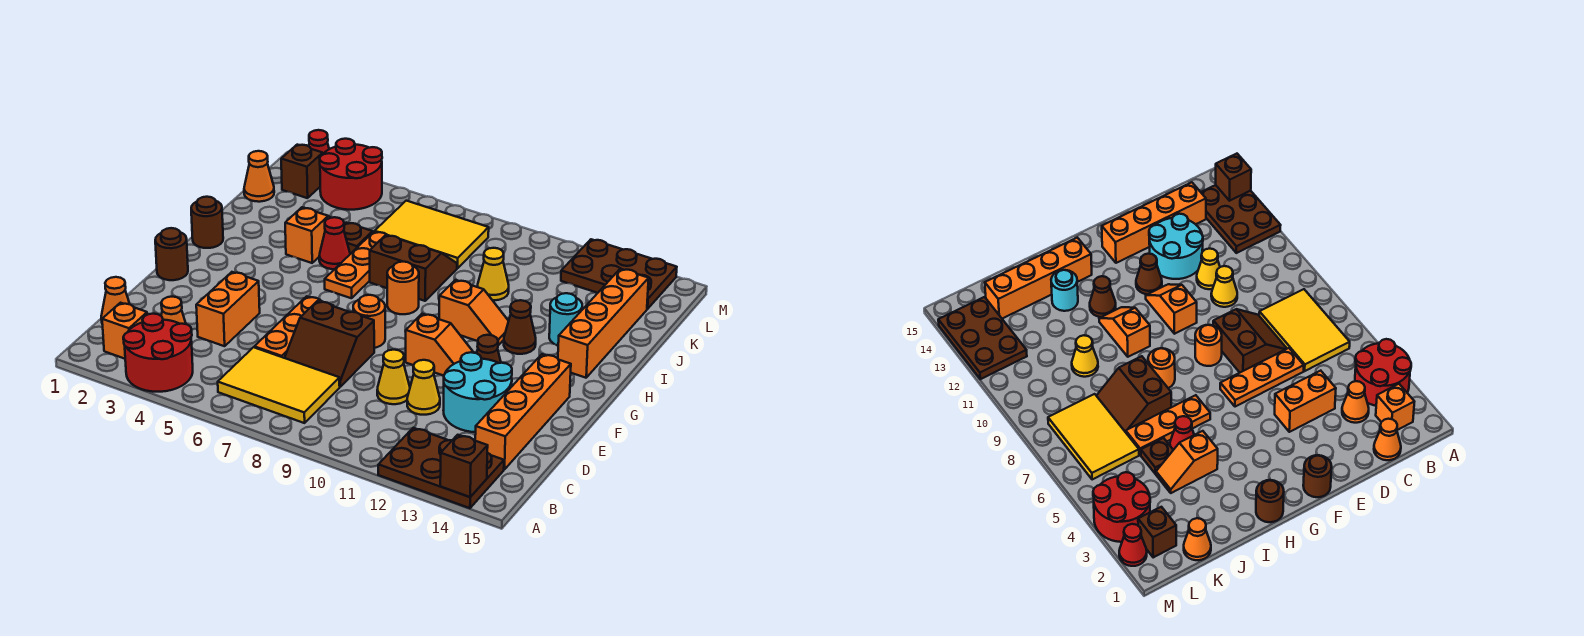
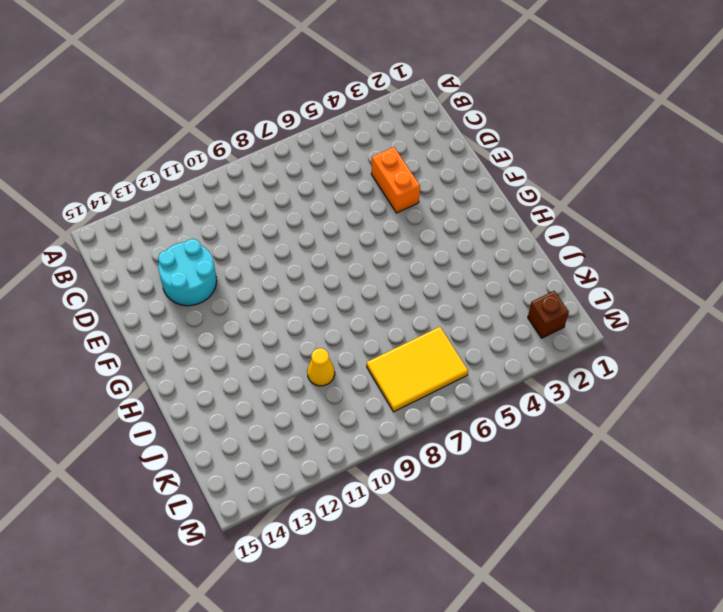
none -> red round brick A3:B4 level 1
none -> brown plate A12:B14 level 1
none -> orange brick B2 level 1
none -> yellow tile B6:C8 level 1

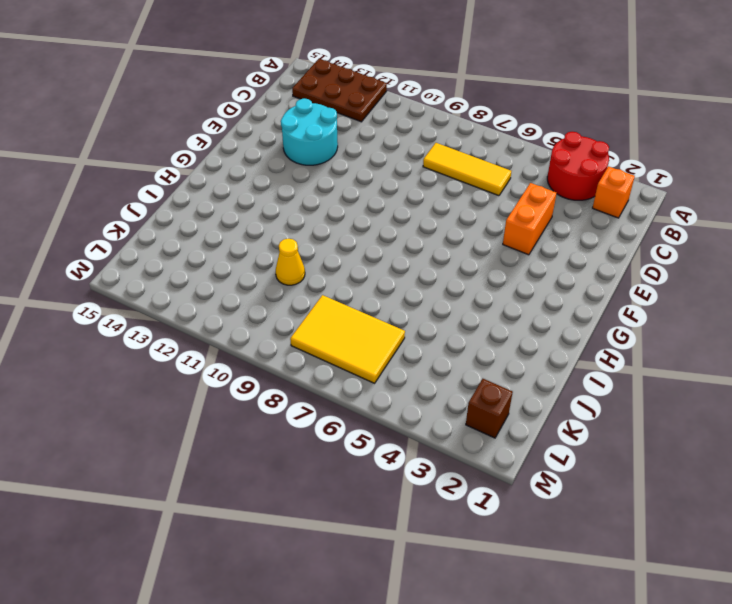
yellow tile C6:C8 level 1 -> yellow tile B6:C8 level 1
none -> orange cone C1 level 1
none -> orange cone C3 level 1
none -> orange brick C14:F14 level 1
none -> orange plate D6:F6 level 1

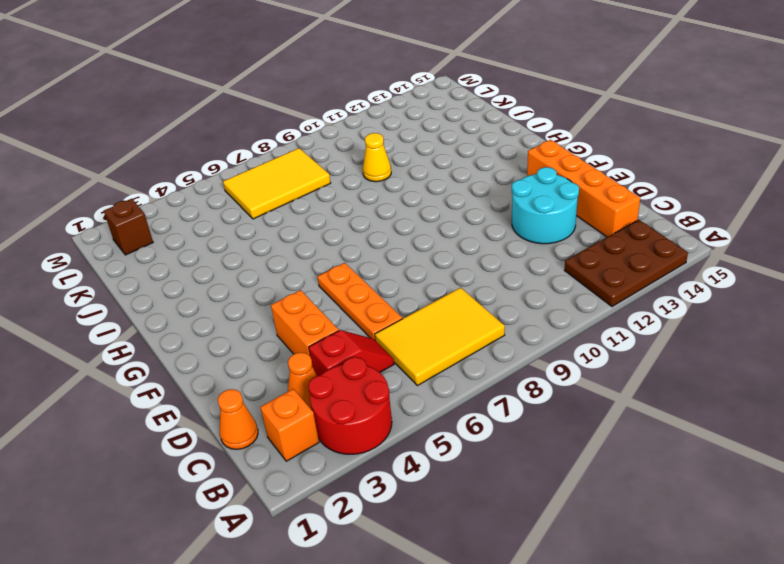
red slope C4:C5 level 1 top 4 -> none
none -> brown slope D7:E8 level 1 top E
none -> yellow cone D10 level 1
none -> yellow cone D11 level 1
none -> brown round brick F1 level 1

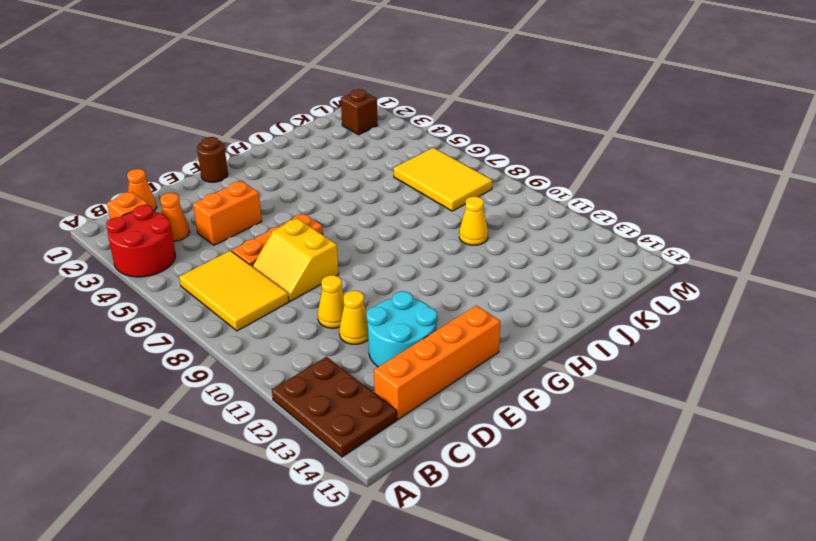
yellow slope D7:E8 level 1 top E -> brown slope D7:E8 level 1 top E
none -> orange round brick F8 level 1
none -> orange slope F10:F11 level 1 top 10
none -> brown cone F12 level 1
none -> brown round brick H1 level 1

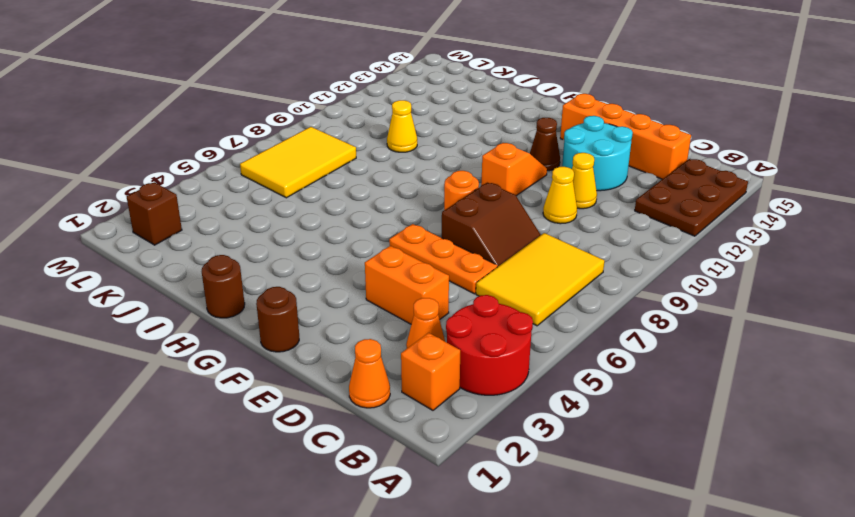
none -> orange plate H6:J6 level 1
none -> orange round brick H8 level 1
none -> orange slope H10:H11 level 1 top 10
none -> brown cone H12 level 1

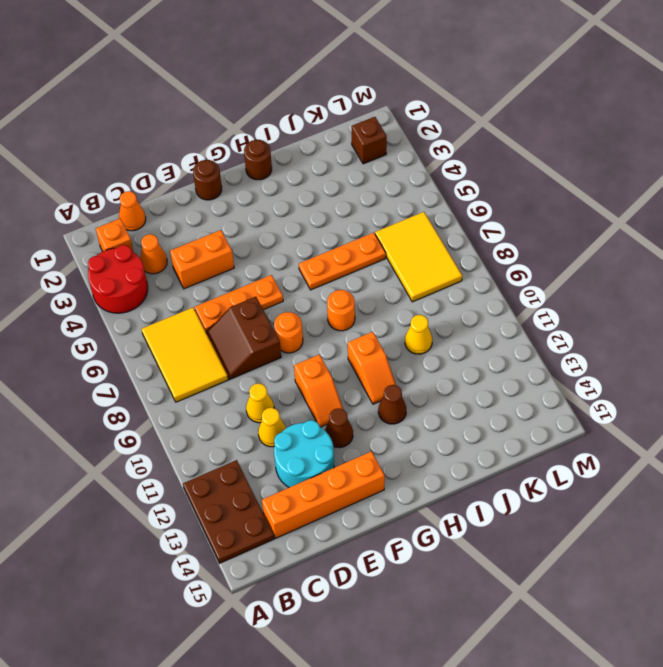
none -> orange brick H14:K14 level 1
none -> orange slope I4:J4 level 1 top I
none -> red cone I5 level 1
none -> brown slope I7:J8 level 1 top I

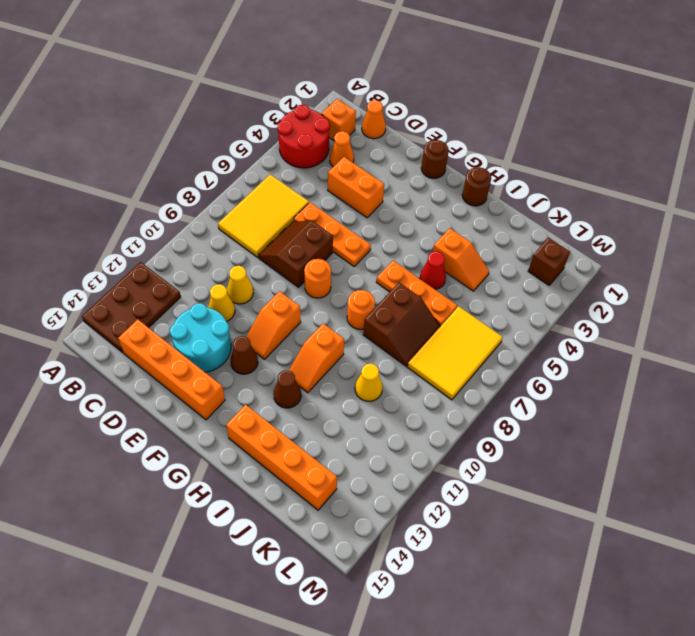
none -> cyan round brick I13 level 1
none -> brown plate J5 level 1
none -> orange cone K1 level 1
none -> red round brick L3:M4 level 1

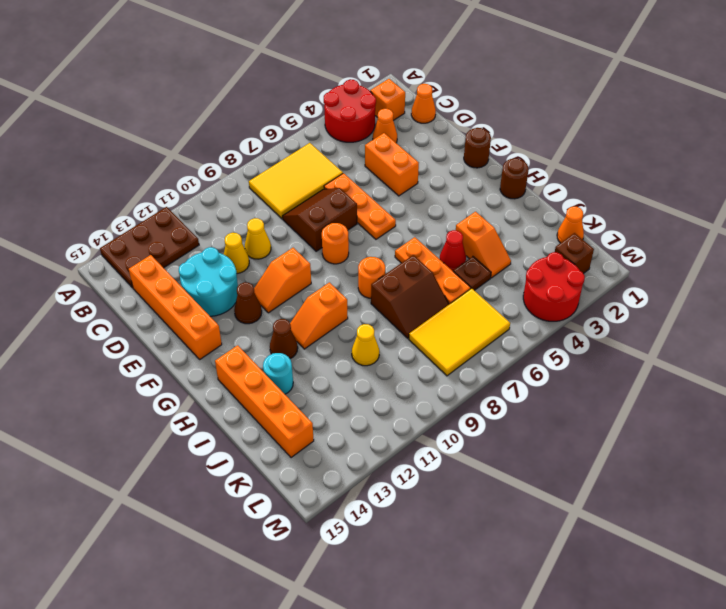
none -> brown plate L12:M14 level 1
none -> red cone M2 level 1
none -> brown brick A14 level 2

